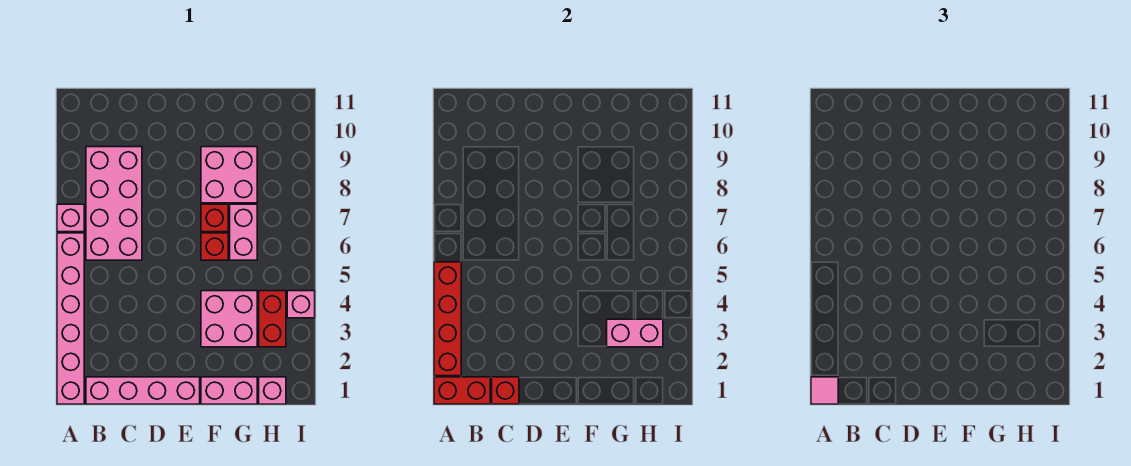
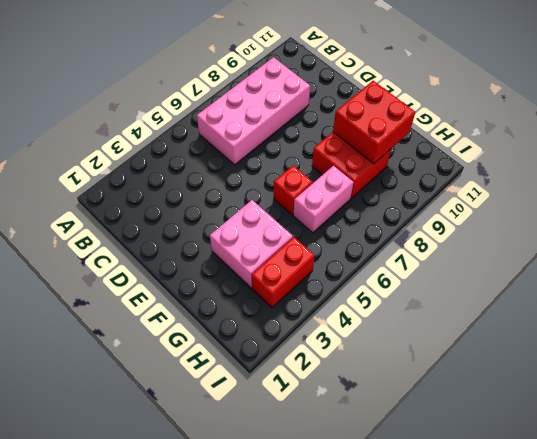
red brick F8:G9 level 1 -> pink brick F8:G9 level 1
red brick F9:G10 level 2 -> none
none -> pink brick A1:A6 level 1
none -> pink brick A7 level 1
none -> pink brick B1:E1 level 1

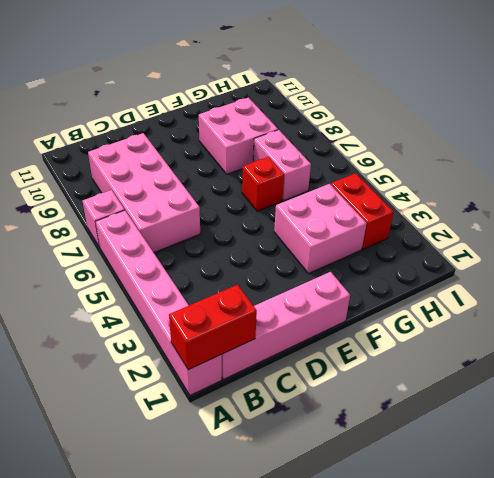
none -> pink brick F1:G1 level 1
none -> red brick F7 level 1
none -> pink brick H1 level 1

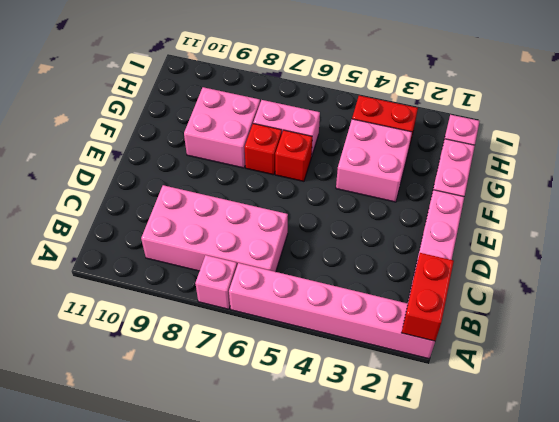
none -> pink brick I4 level 1
none -> red brick A2:A5 level 2
none -> red brick C1 level 2

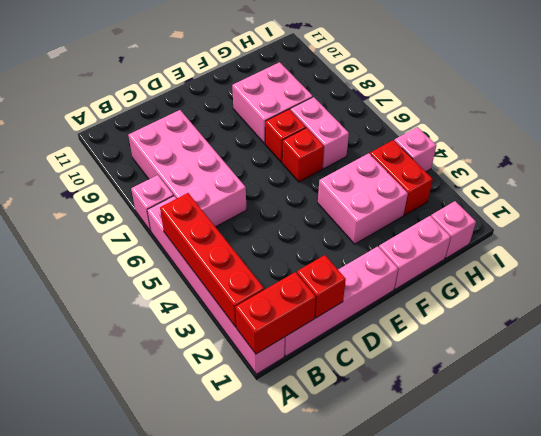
none -> pink brick G3:H3 level 2
none -> pink tile A1 level 3

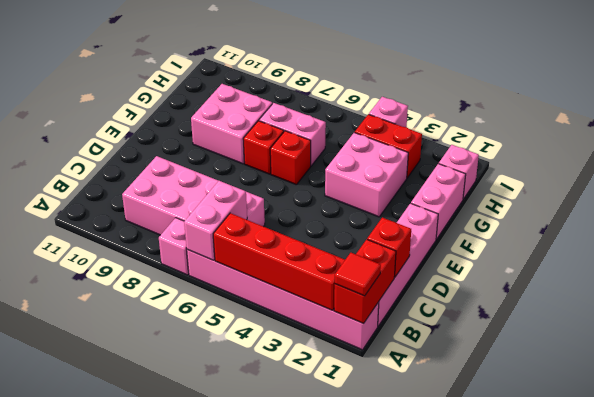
red tile A1 level 3 -> pink tile A1 level 3
pink brick A6:B6 level 2 -> pink brick G3:H3 level 2

